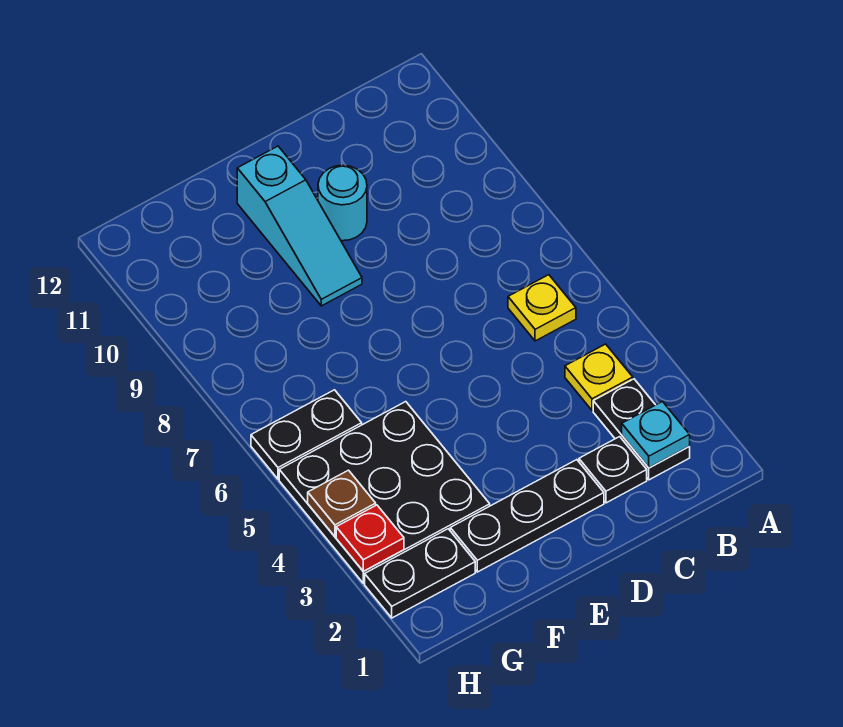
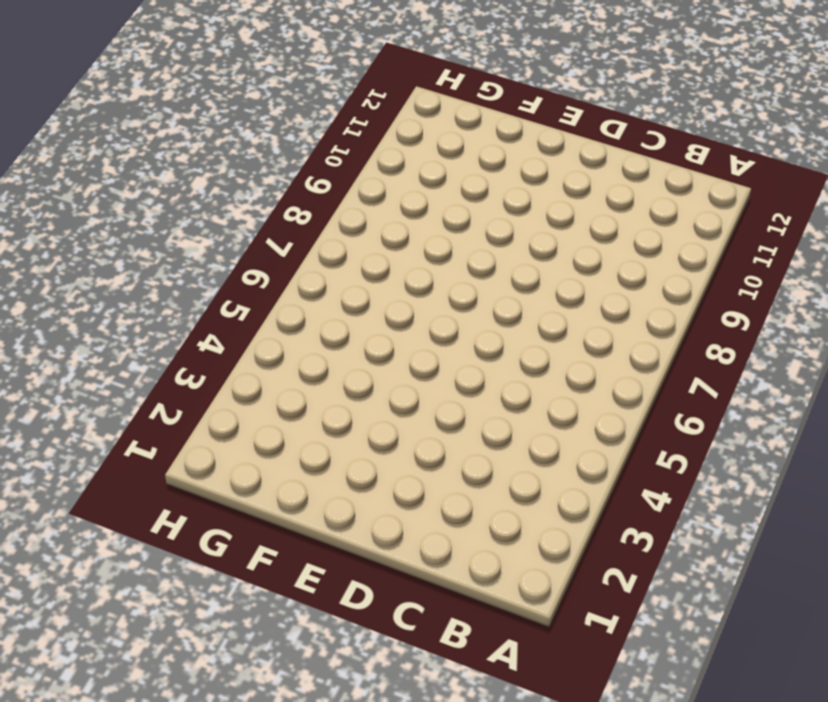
none -> black plate B2:B3 level 1
none -> yellow plate B4 level 1
none -> yellow plate B6 level 1

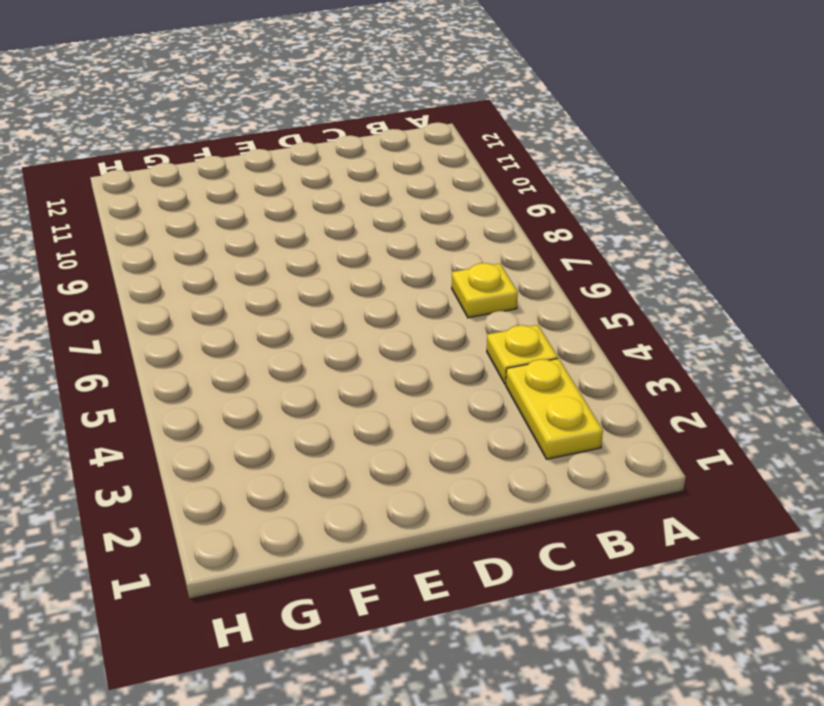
yellow plate B2:B3 level 1 -> black plate B2:B3 level 1
none -> black plate C2 level 1
none -> black plate D2:F2 level 1
none -> cyan round brick D10 level 1

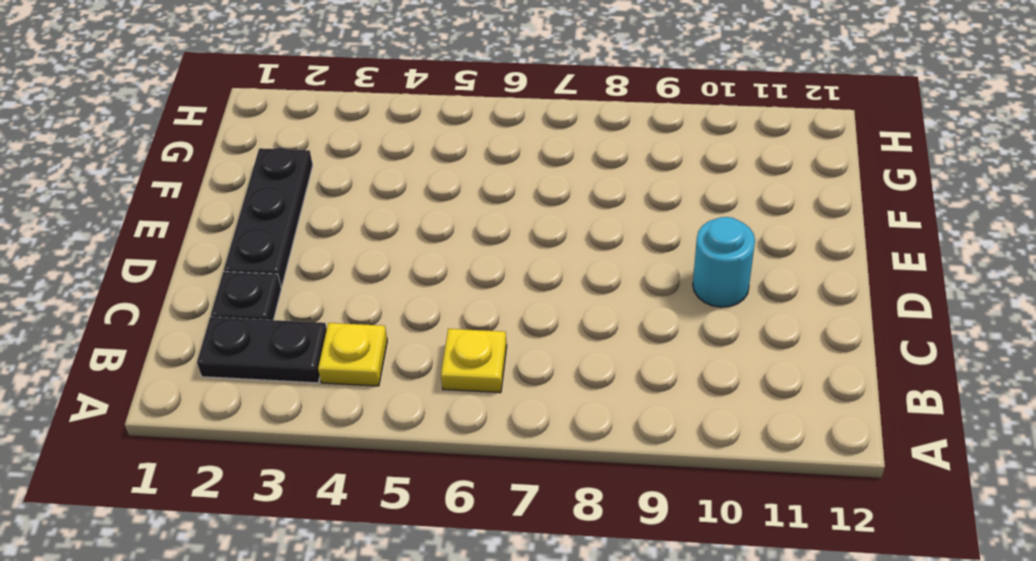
none -> cyan slope E9:E11 level 1 top 11
none -> black plate F3:H5 level 1
none -> black plate G2:H2 level 1

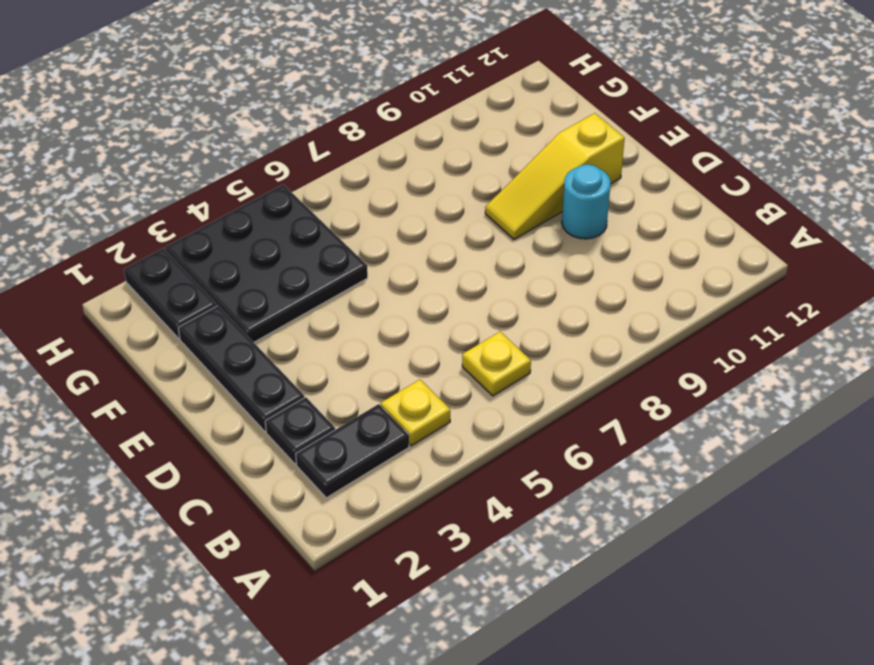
yellow slope E9:E11 level 1 top 11 -> cyan slope E9:E11 level 1 top 11
none -> black plate G6:H6 level 1
none -> cyan plate B2 level 2
none -> red plate H3 level 2

